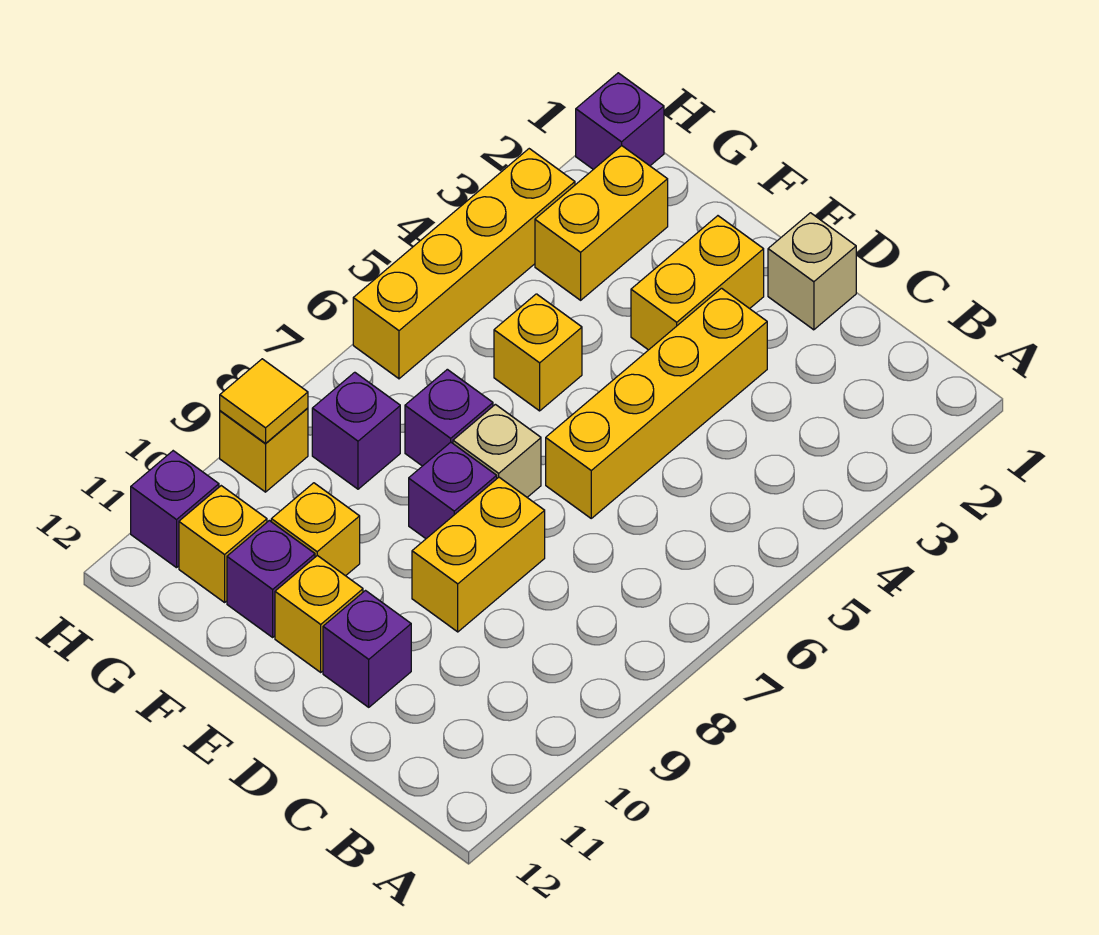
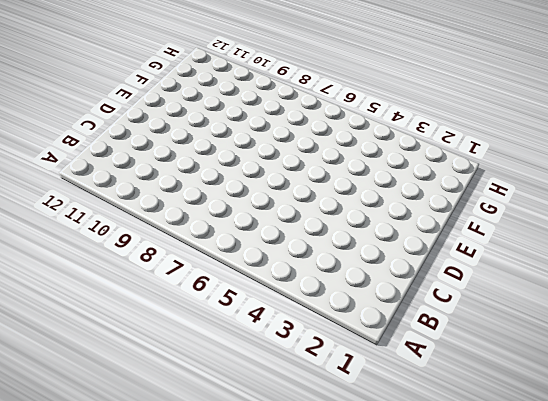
none -> tan brick D1 level 1
none -> yellow brick D3:D6 level 1
none -> yellow brick D8:D9 level 1

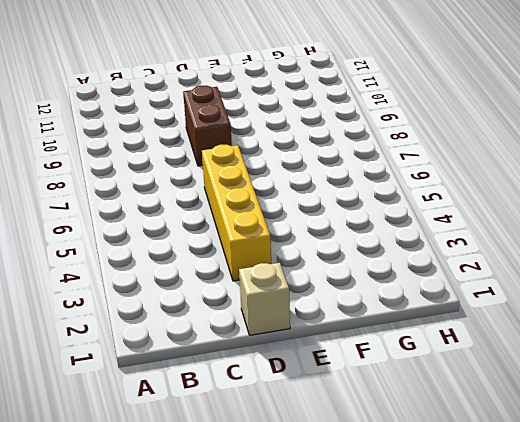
brown brick D8:D9 level 1 -> yellow brick D8:D9 level 1
none -> purple brick D11 level 1
none -> yellow brick E2:E3 level 1
none -> tan brick E7 level 1

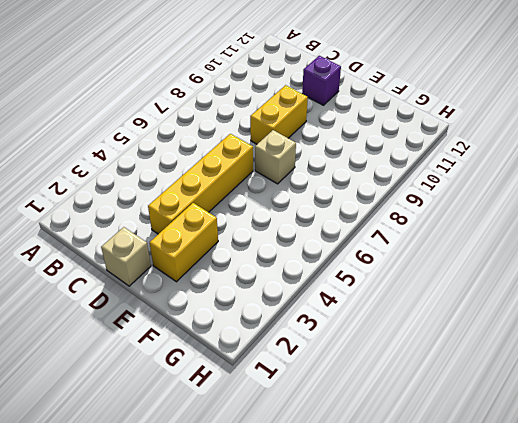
none -> purple brick E8 level 1
none -> yellow brick E11 level 1
none -> yellow brick F5 level 1

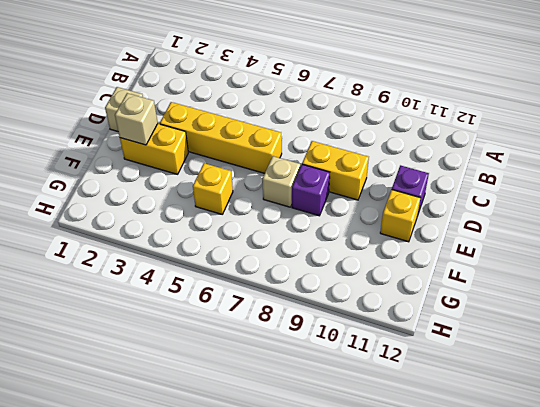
tan brick E2 level 2 -> none
none -> purple brick F7 level 1
none -> yellow brick F10 level 1
none -> purple brick F11 level 1

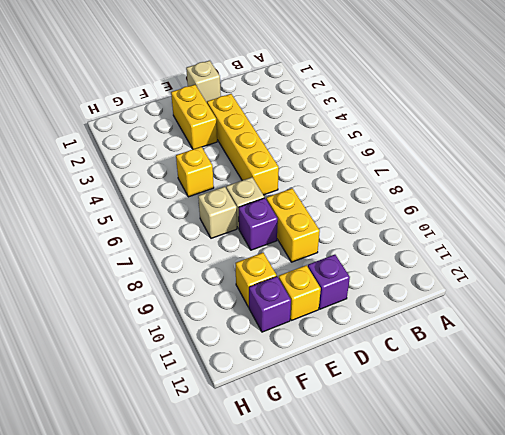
tan brick F7 level 1 -> purple brick F7 level 1
none -> yellow brick G2:G3 level 1
none -> purple brick G8 level 1
none -> yellow brick G11 level 1

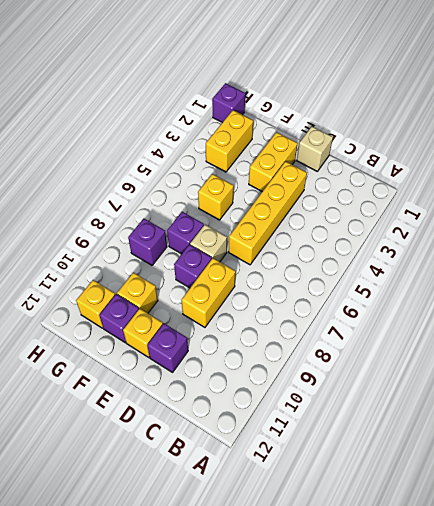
none -> yellow brick H3:H6 level 1
none -> yellow brick H9 level 1
none -> purple brick H11 level 1

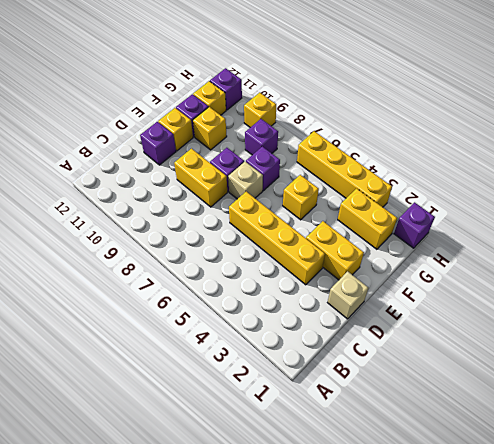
none -> yellow tile H9 level 2

